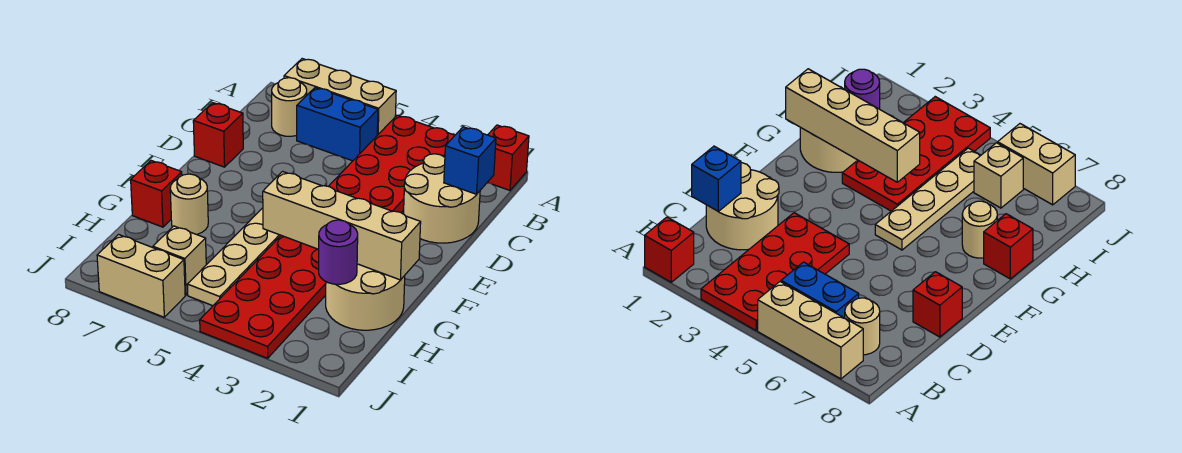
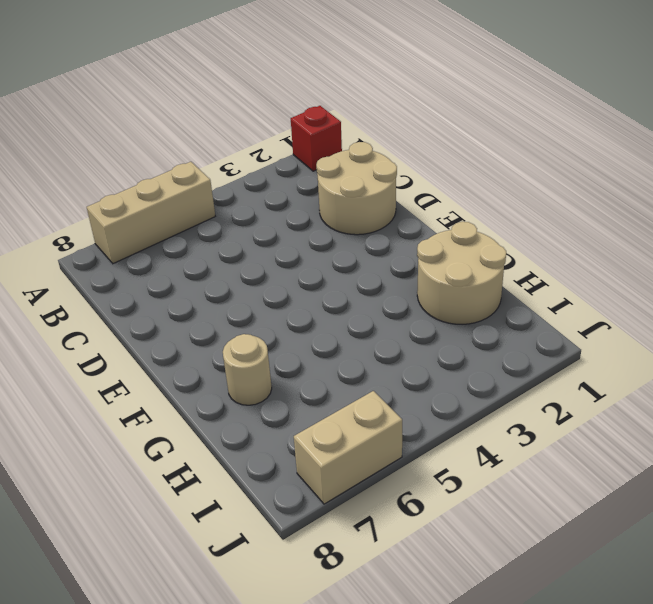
none -> red plate A3:D4 level 1
none -> blue brick B5:B6 level 1
none -> tan round brick B7 level 1

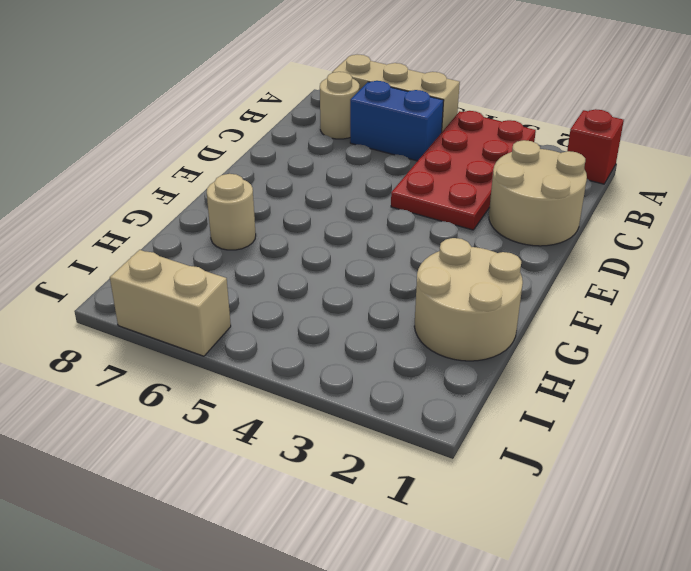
none -> red brick D8 level 1
none -> tan plate F5:I5 level 1
none -> red plate G3:J4 level 1

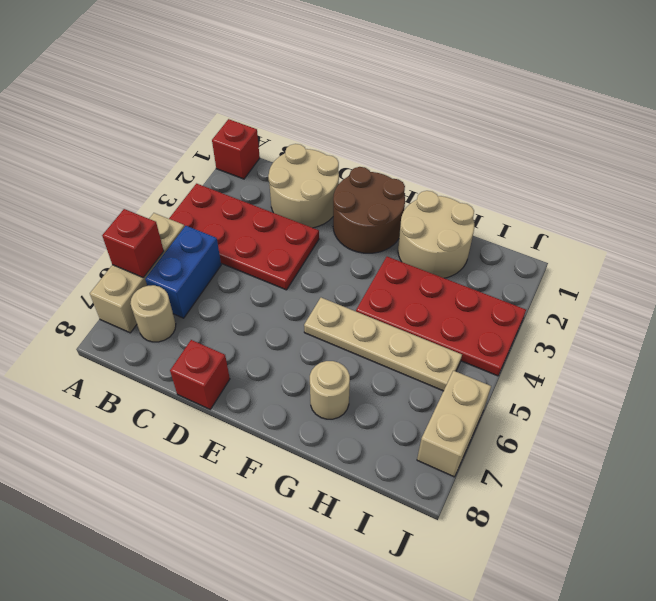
red brick A6 level 2 -> red brick G8 level 1
brown round brick E1:F2 level 1 -> none
none -> tan brick I6 level 1
none -> blue brick C1 level 2
none -> tan brick G1:G4 level 2

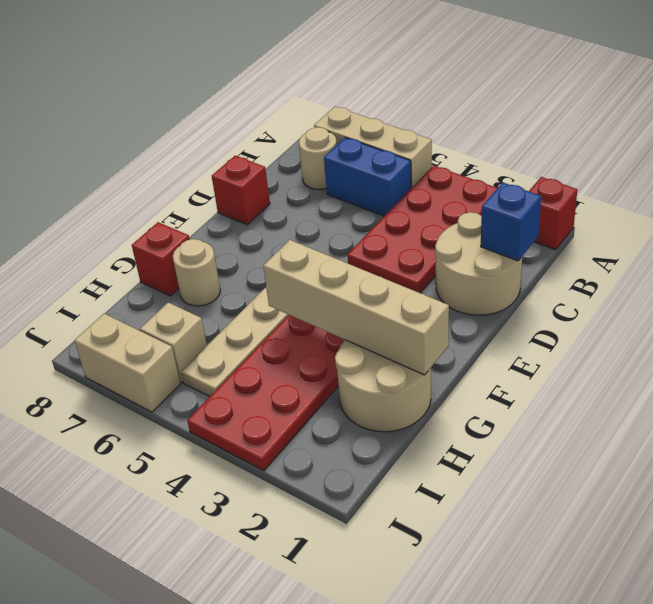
none -> purple round brick H2 level 2

